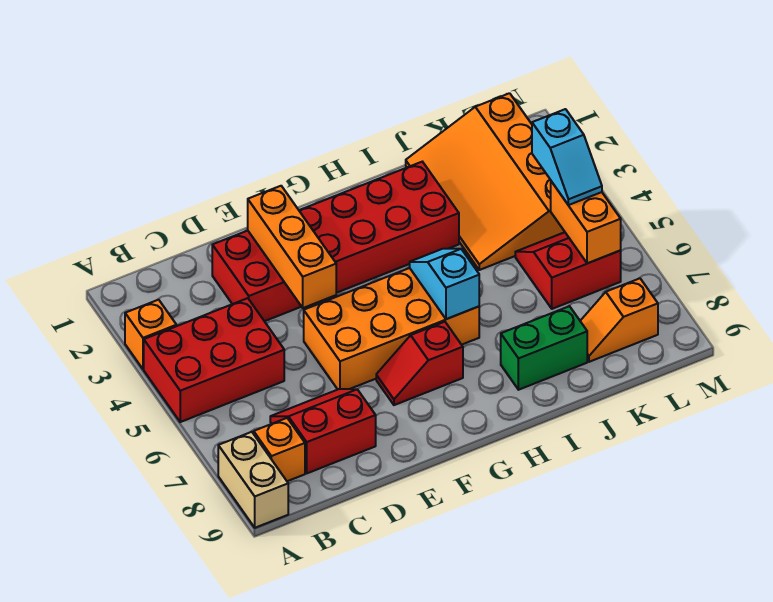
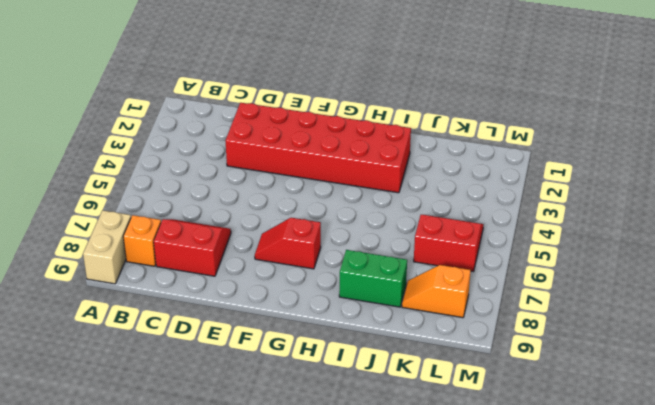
none -> orange brick A3 level 1
none -> red brick A4:C5 level 1
none -> orange brick E5:H6 level 1

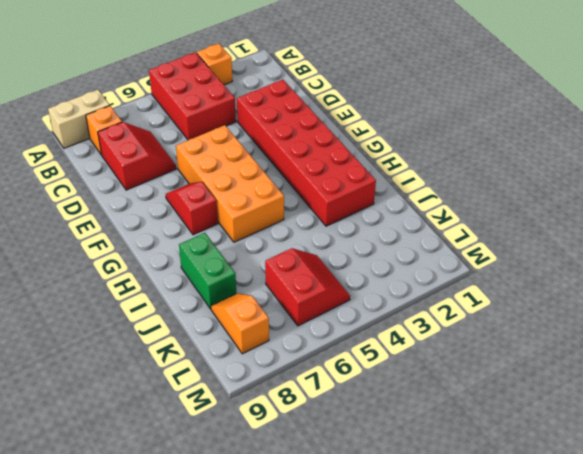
none -> orange slope J1:L4 level 1 top L
none -> orange brick E2:E4 level 2
none -> cyan slope H5:H6 level 2 top 6

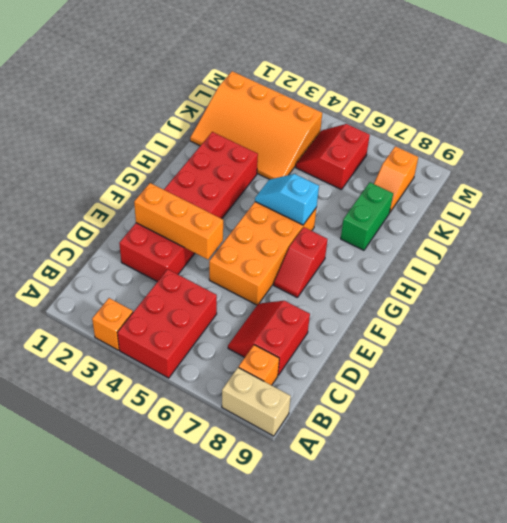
none -> orange brick L5:L6 level 2
none -> cyan slope L4:L5 level 3 top 4

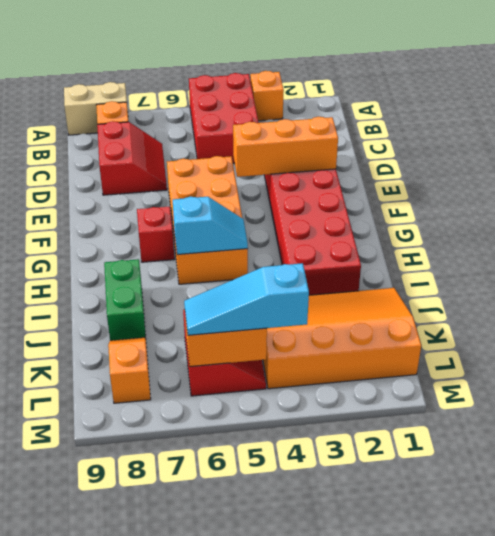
cyan slope L4:L6 level 3 top 4 -> cyan slope L4:L5 level 3 top 4

